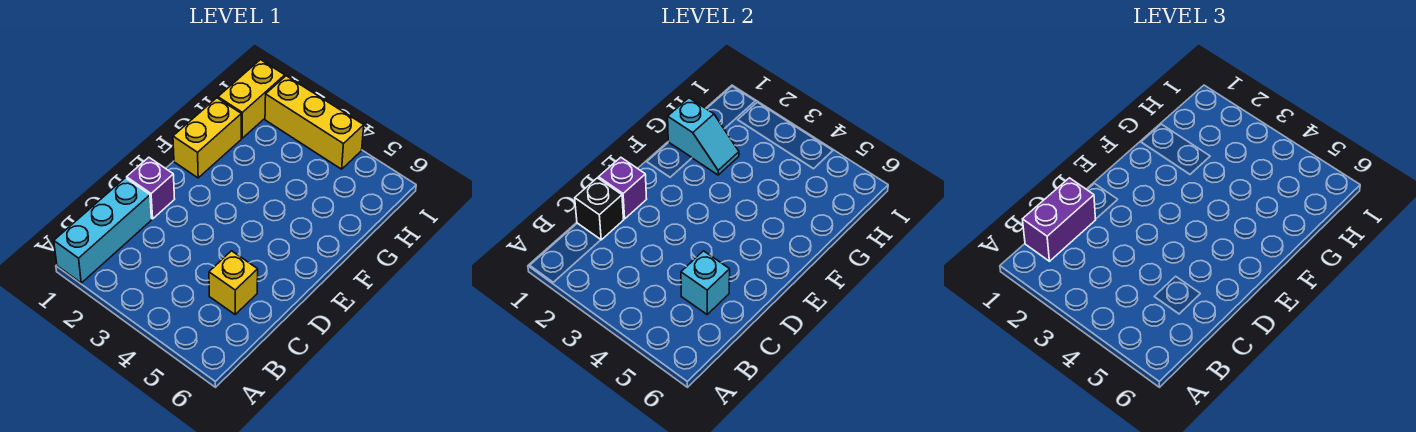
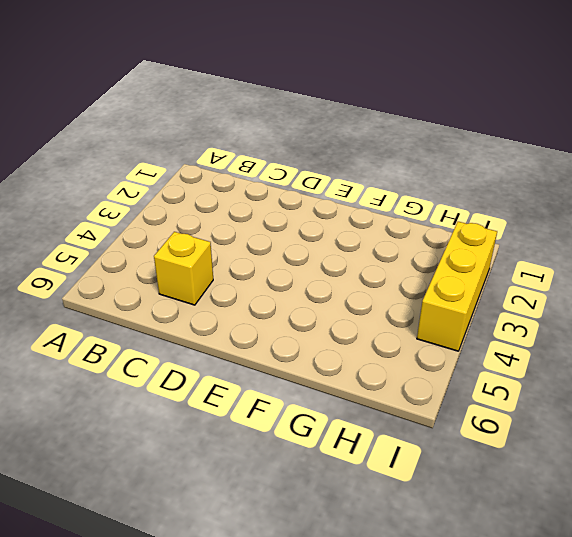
none -> cyan brick A1:C1 level 1
none -> purple brick D1 level 1

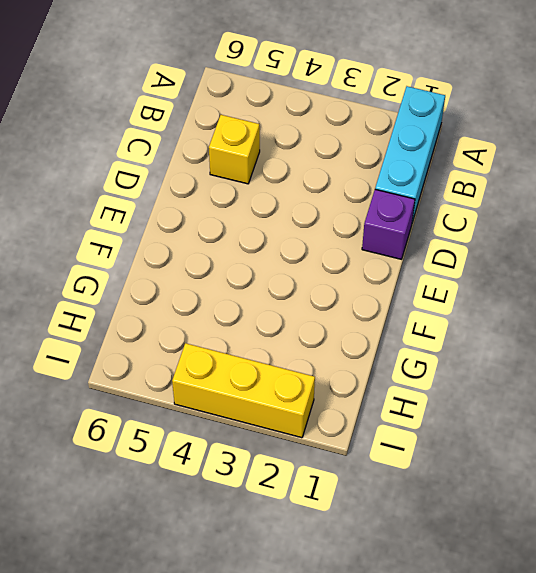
none -> yellow brick F1:G1 level 1
none -> yellow brick H1:I1 level 1

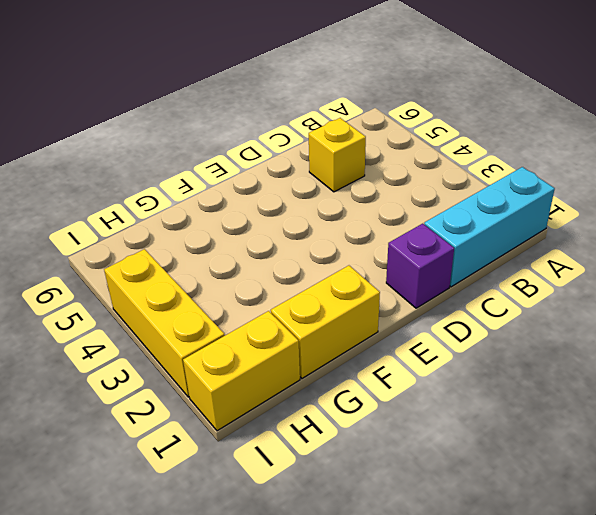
none -> black brick C1 level 2
none -> cyan brick C5 level 2

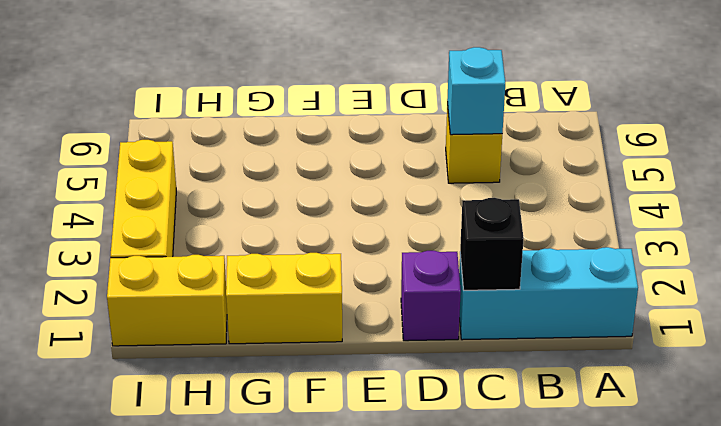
none -> purple brick D1 level 2
none -> cyan slope G1:G2 level 2 top 1

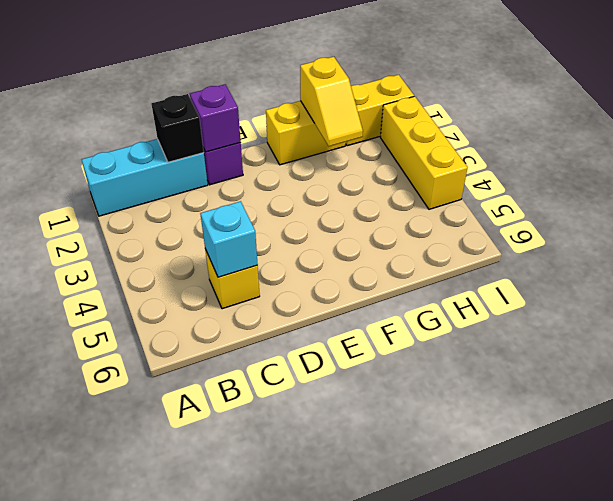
yellow slope G1:G2 level 2 top 1 -> cyan slope G1:G2 level 2 top 1
none -> purple brick B1:C1 level 3

